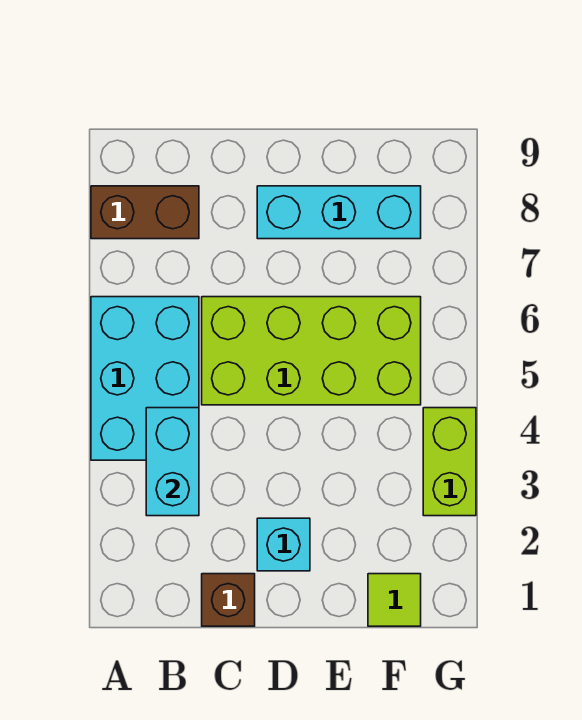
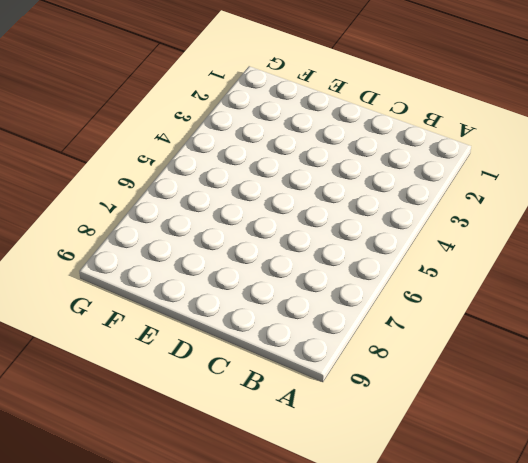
none -> cyan brick A4:B6 level 1
none -> brown brick A8:B8 level 1

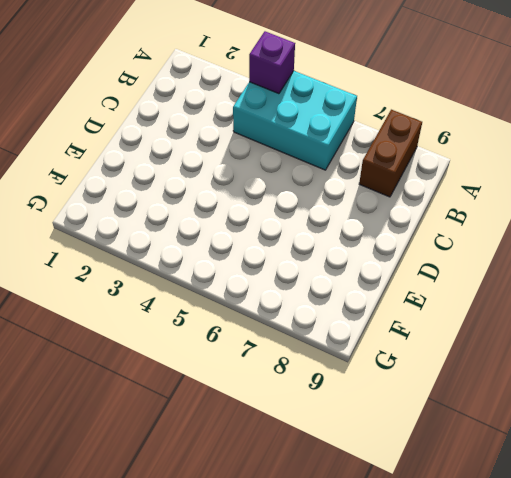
purple brick A4 level 2 -> none
none -> brown brick C1 level 1
none -> lime brick C5:F6 level 1

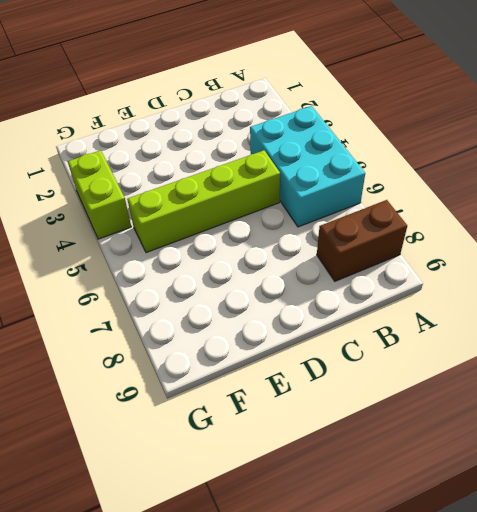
lime brick C5:F5 level 1 -> lime brick C5:F6 level 1
none -> brown brick C1 level 1
none -> cyan brick D2 level 1

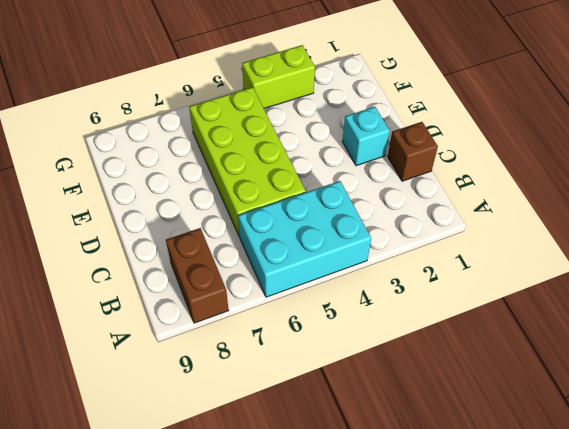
none -> cyan brick D8:F8 level 1
none -> lime tile F1 level 1

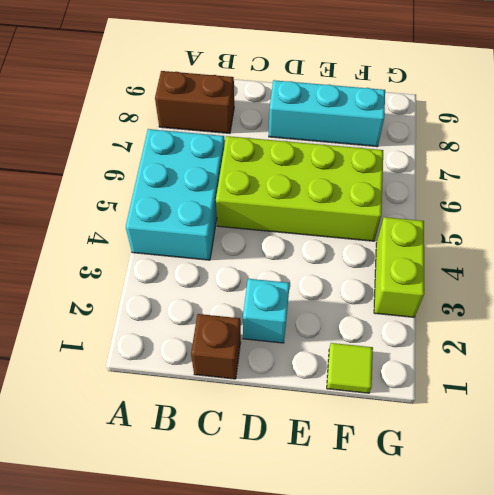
none -> cyan brick B3:B4 level 2

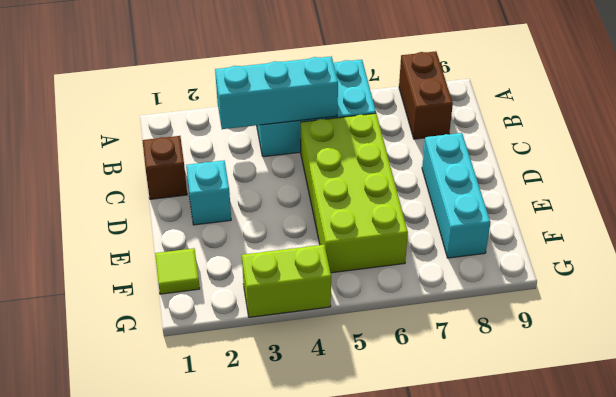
cyan brick B3:B5 level 2 -> cyan brick B3:B4 level 2

